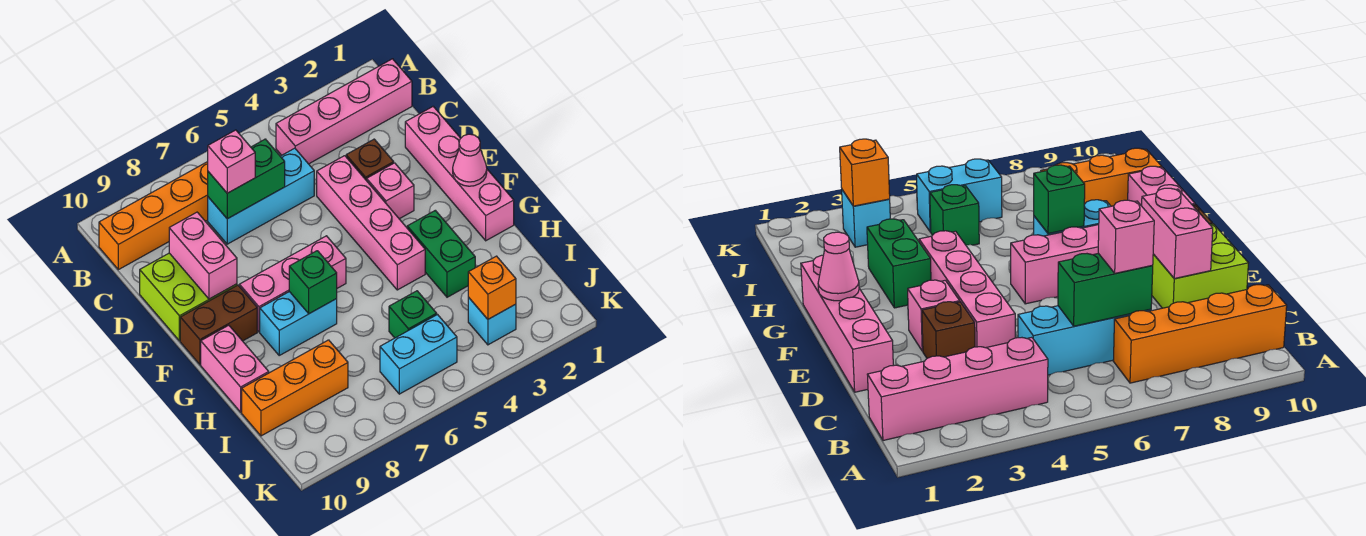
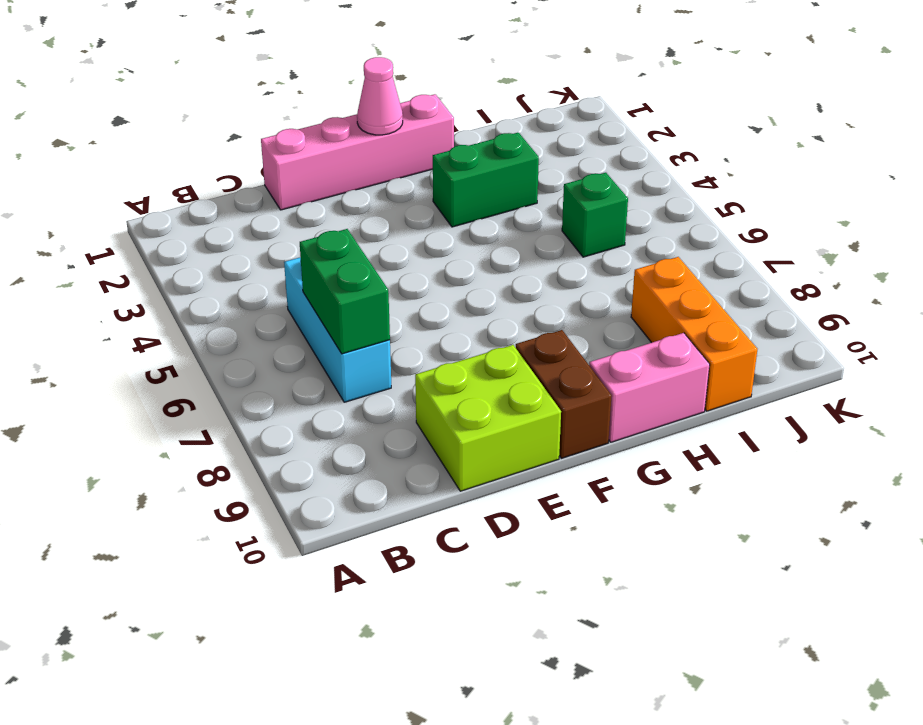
none -> pink brick B1:B4 level 1
none -> orange brick B7:B10 level 1
none -> brown brick D3 level 1

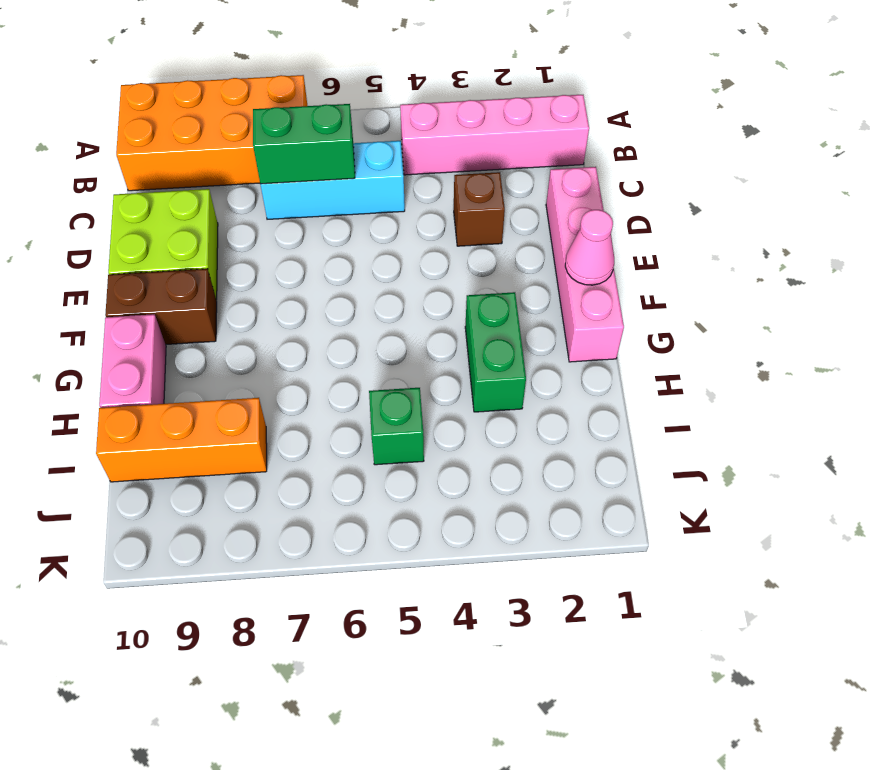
orange brick A7:B10 level 1 -> orange brick B7:B10 level 1
none -> pink brick D4:G4 level 1
none -> pink brick E3 level 1
none -> pink brick F6:F8 level 1

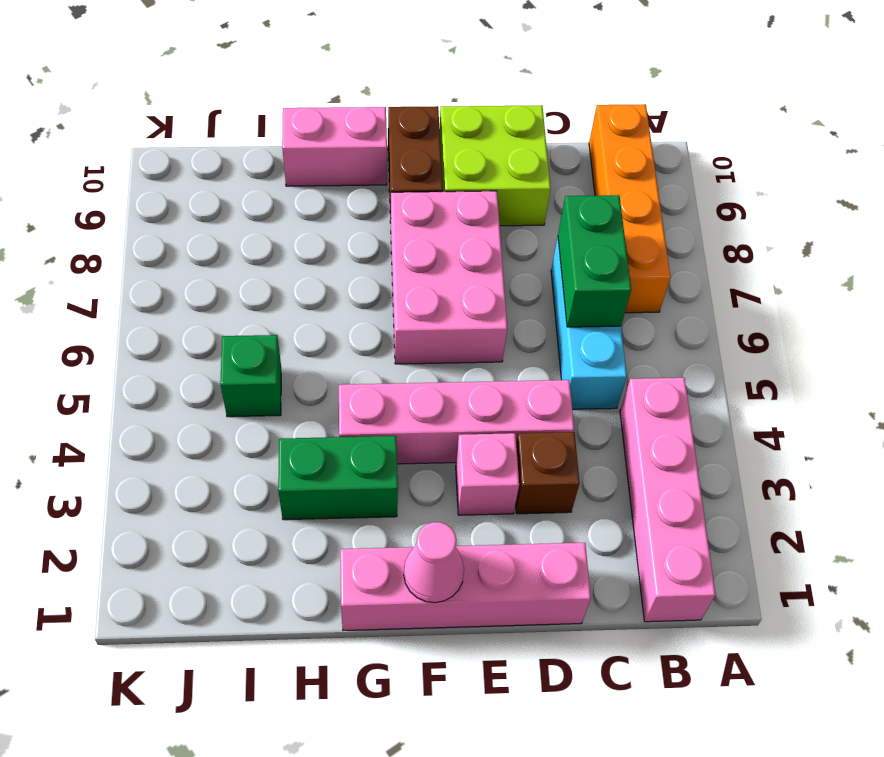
pink brick E6:F8 level 1 -> pink brick F6:F8 level 1
none -> cyan brick G7:G8 level 1
none -> orange brick I8:I10 level 1
none -> cyan brick J3 level 1

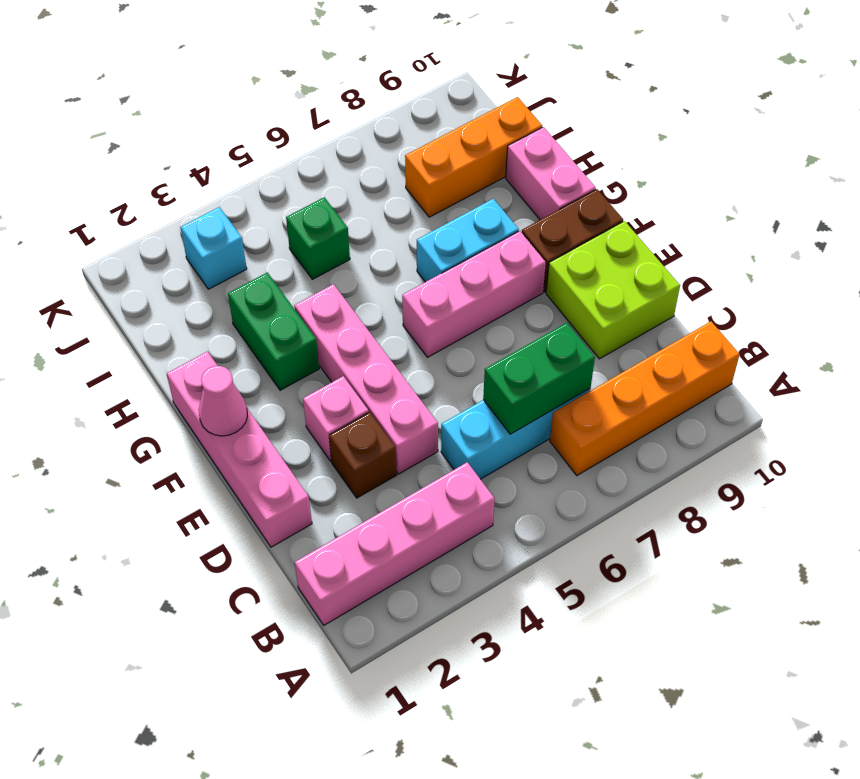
none -> cyan brick J5:J6 level 1
none -> pink brick D9:E9 level 2
none -> green brick G7 level 2

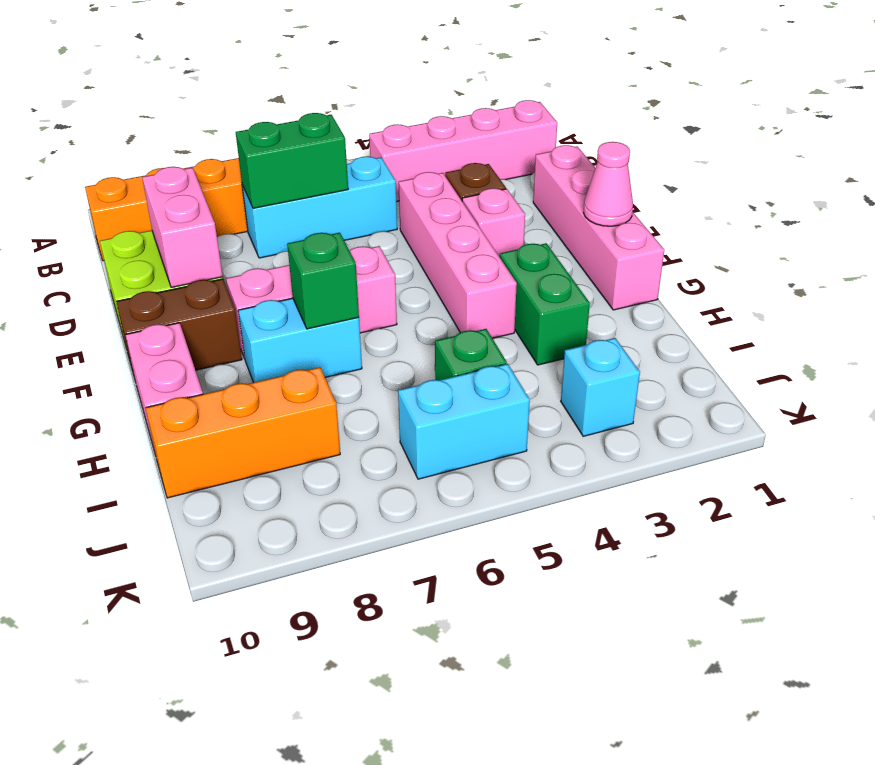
none -> orange brick J3 level 2
none -> pink brick C7 level 3

